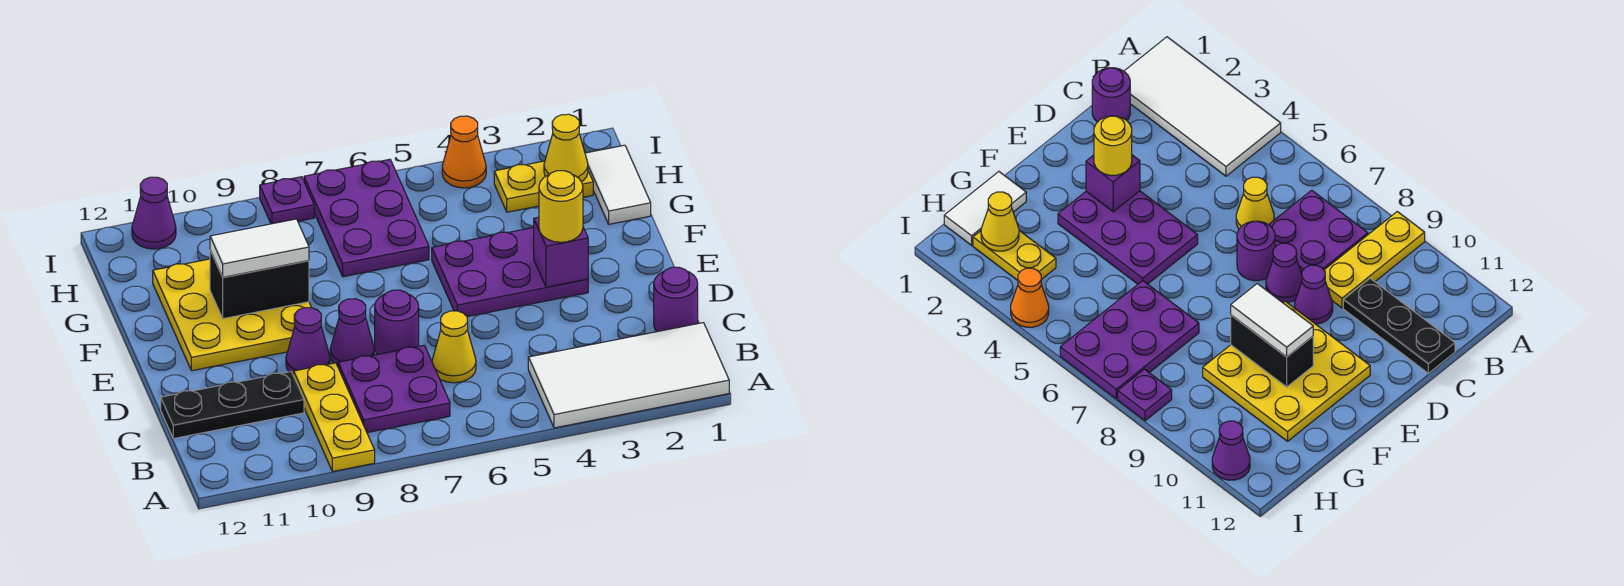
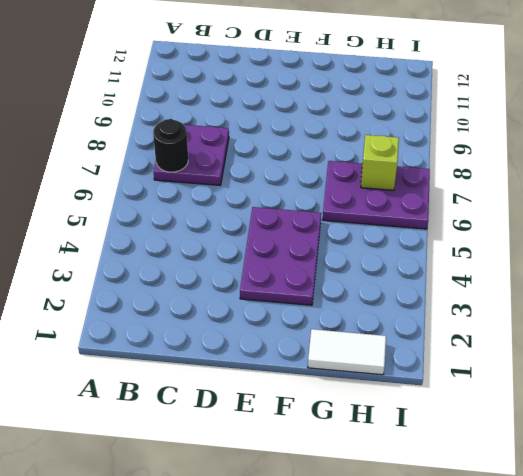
black round brick B7 level 2 -> none
lime brick H7 level 2 -> none
none -> white tile A1:B4 level 1
none -> yellow plate A9:C9 level 1
none -> purple round brick C1 level 1

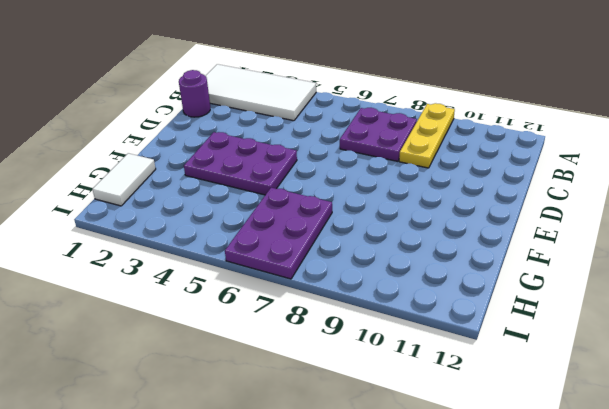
none -> yellow cone C6 level 1
none -> black plate C10:C12 level 1
none -> purple round brick D7 level 1

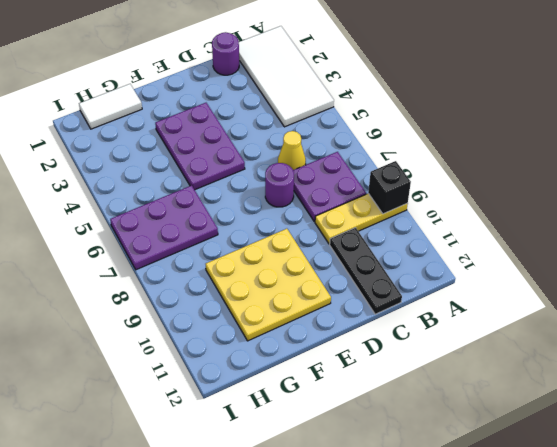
black brick A9 level 2 -> none
none -> purple cone D8 level 1
none -> purple cone D9 level 1
none -> yellow plate H2:H3 level 1

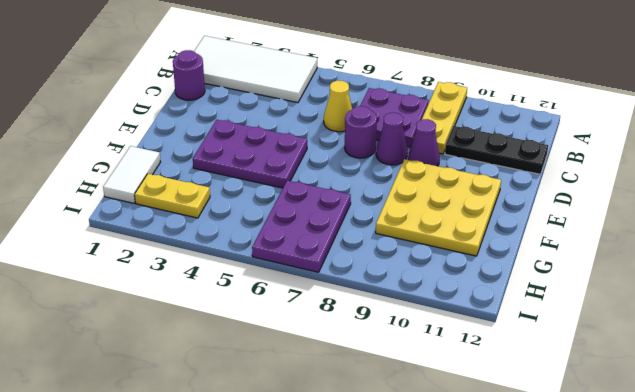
none -> orange cone I4 level 1
none -> purple plate I8 level 1
none -> purple cone I11 level 1

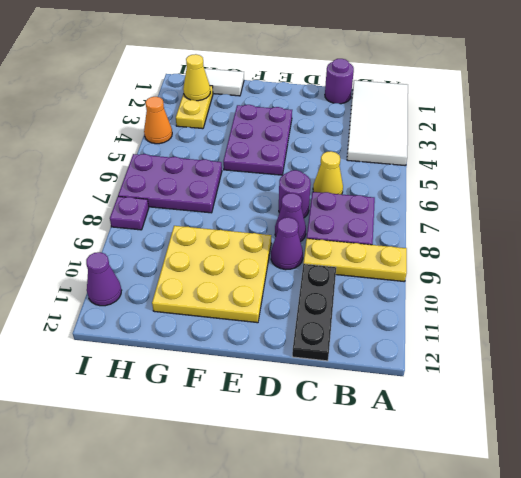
none -> purple brick E3 level 2
none -> black brick F9:F10 level 2
none -> yellow round brick E3 level 3

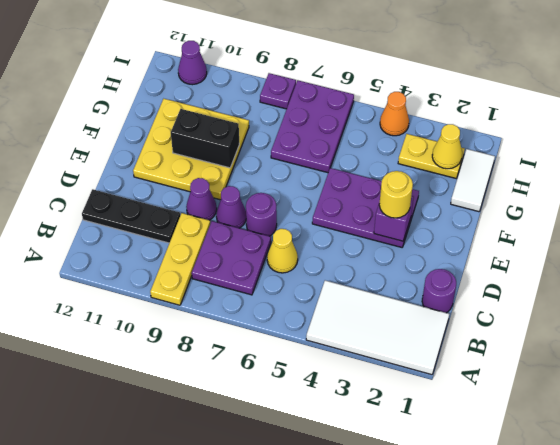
none -> white tile F9:F10 level 3

